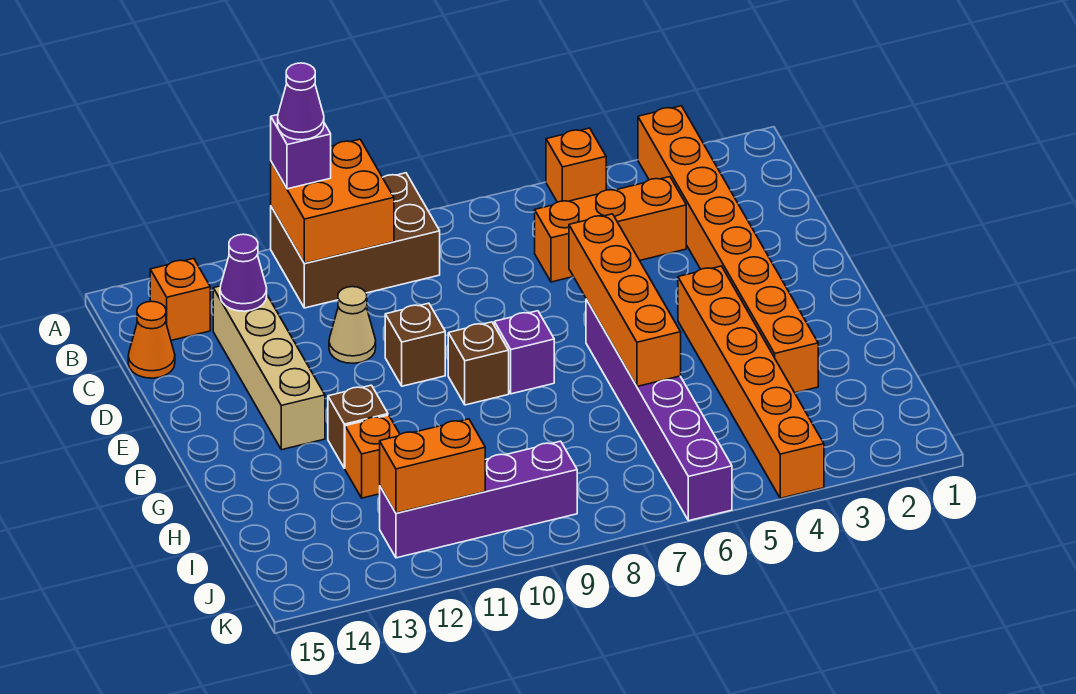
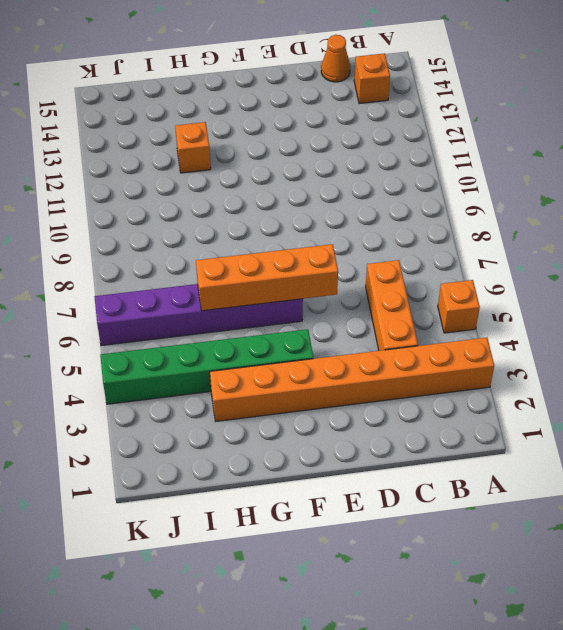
green brick F4:K4 level 1 -> orange brick F4:K4 level 1
none -> brown brick A9:B11 level 1
none -> tan brick C13:F13 level 1
none -> tan cone D11 level 1

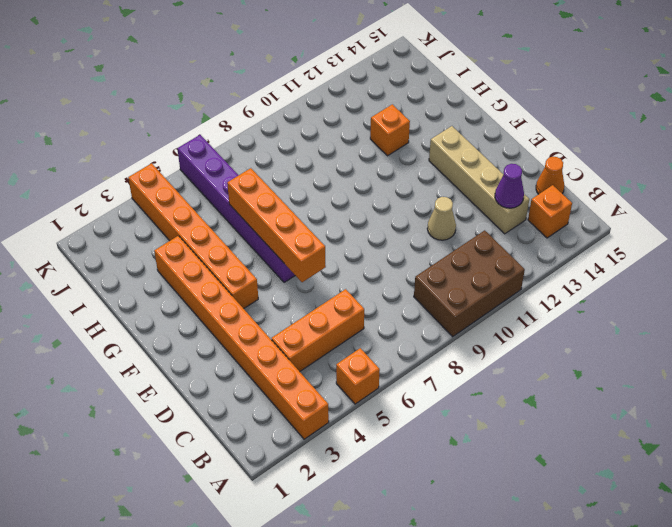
none -> brown brick E10 level 1
none -> purple brick F8 level 1
none -> brown brick F9 level 1

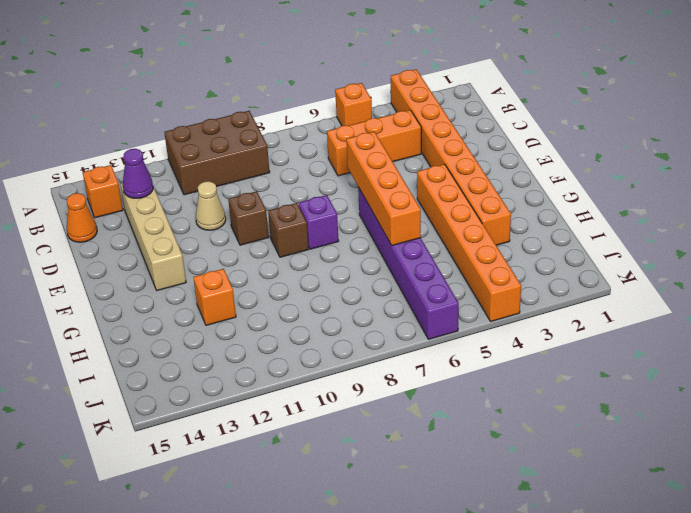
none -> brown brick G12 level 1
none -> purple brick J9:J12 level 1
none -> orange brick A10:B11 level 2

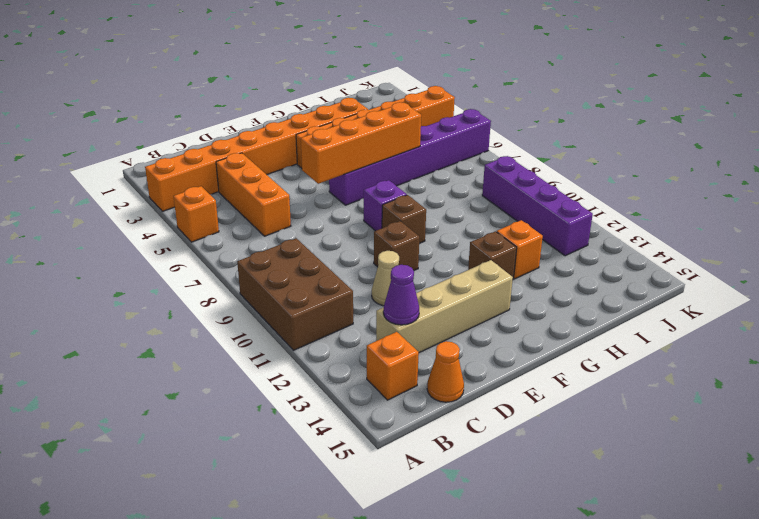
none -> orange brick A10:B11 level 2
none -> orange brick J11:J12 level 2
none -> purple brick A11 level 3

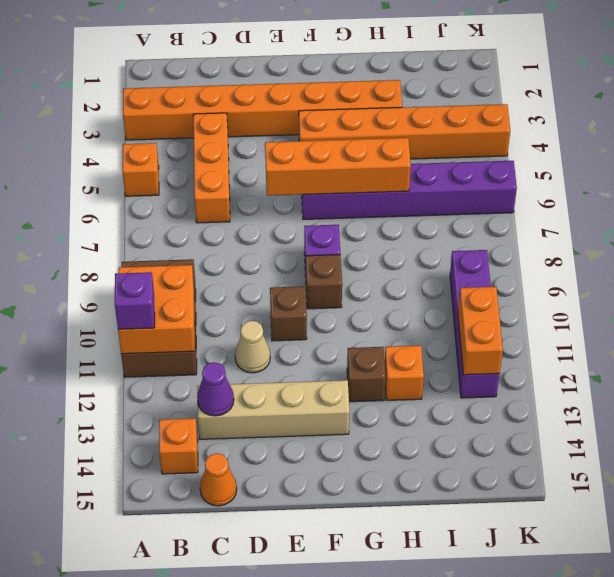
none -> purple cone A11 level 4

